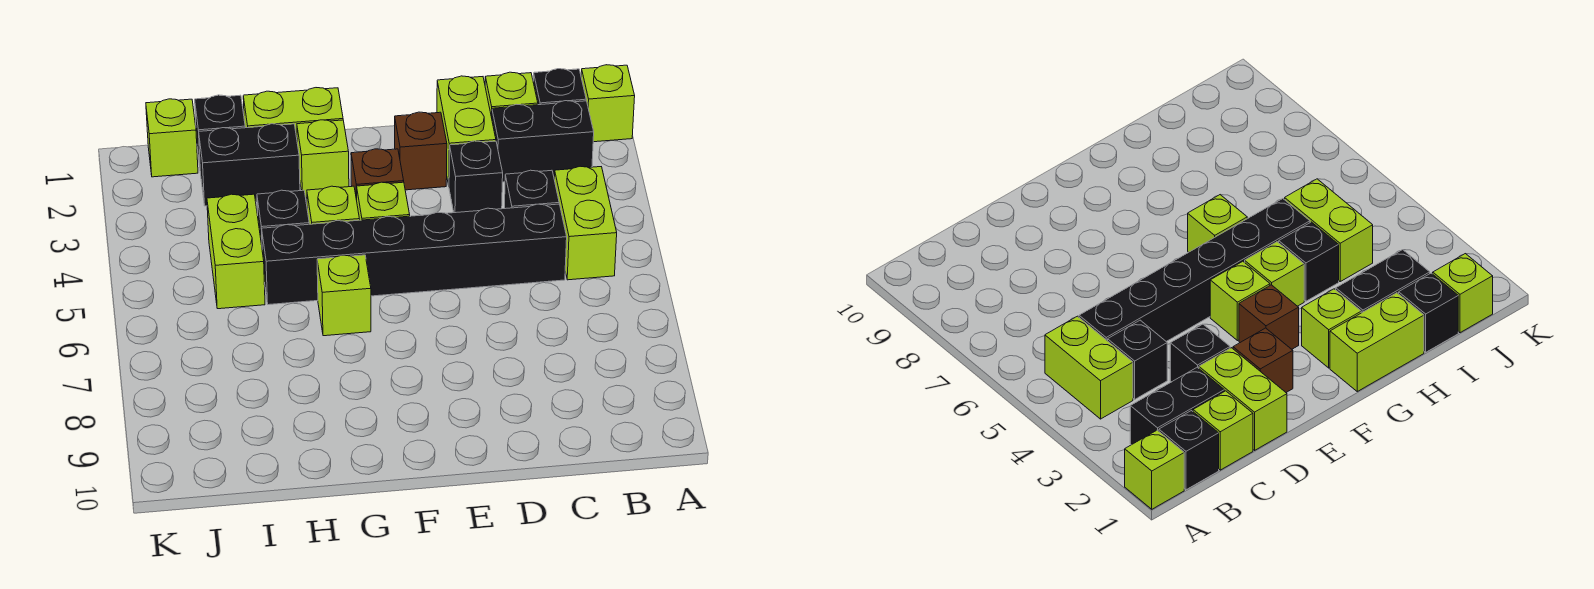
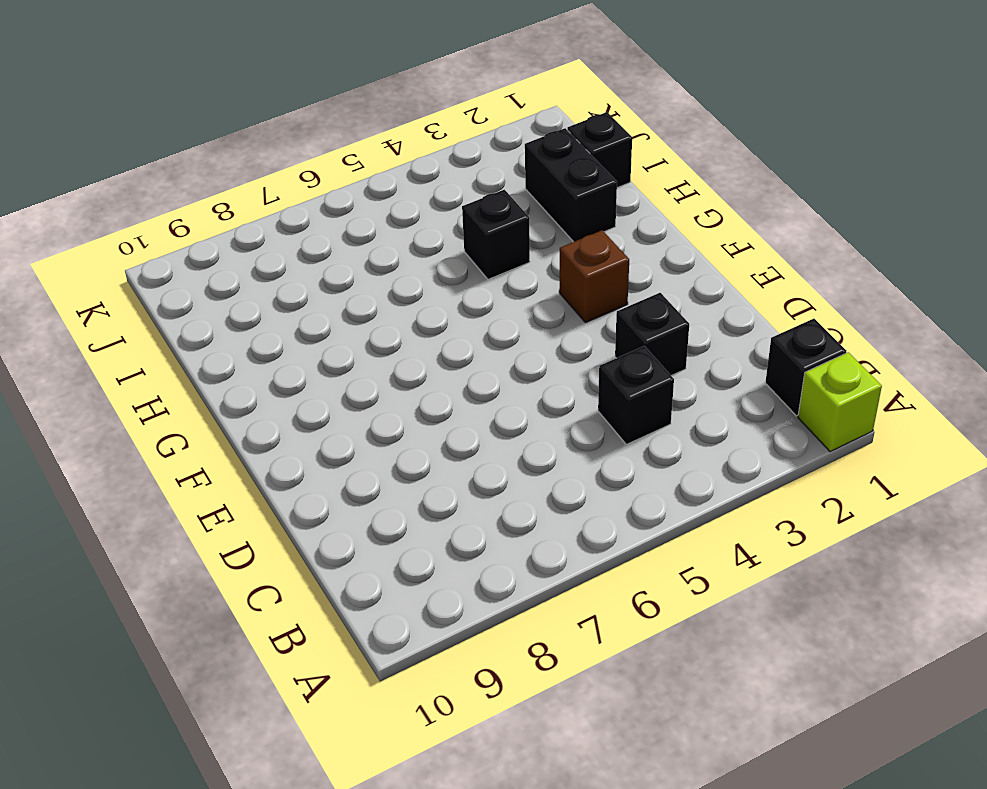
none -> black brick B2:C2 level 1
none -> lime brick B4:B5 level 1
none -> lime brick C1 level 1

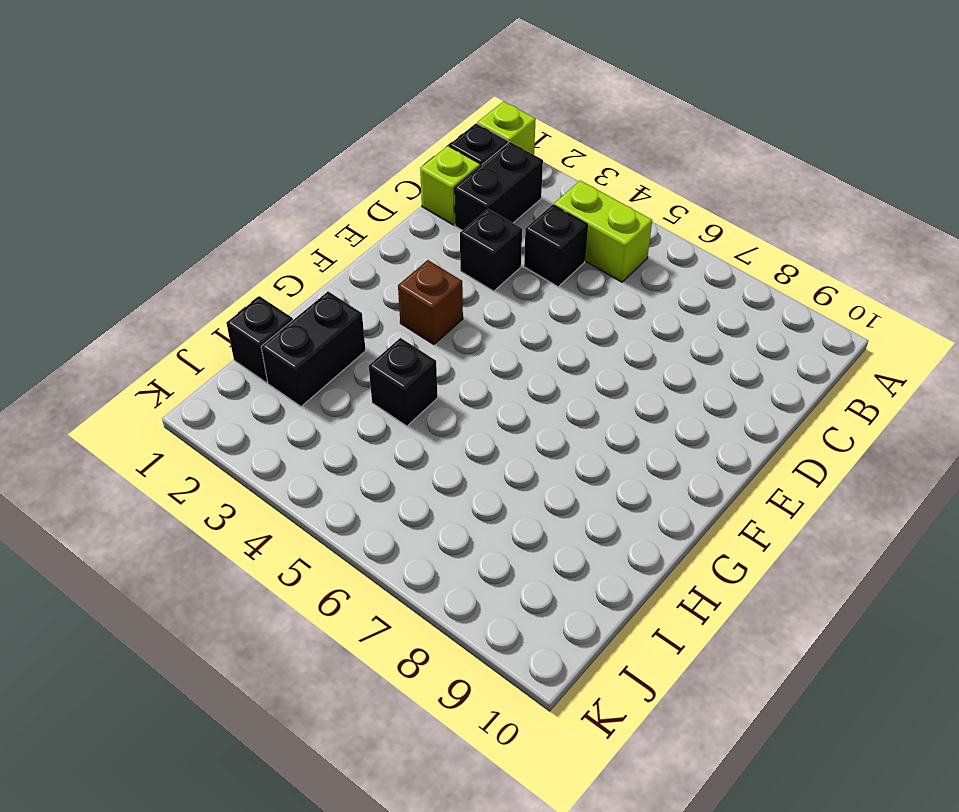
none -> black brick C5:H5 level 1
none -> lime brick D1:D2 level 1
none -> brown brick E2 level 1

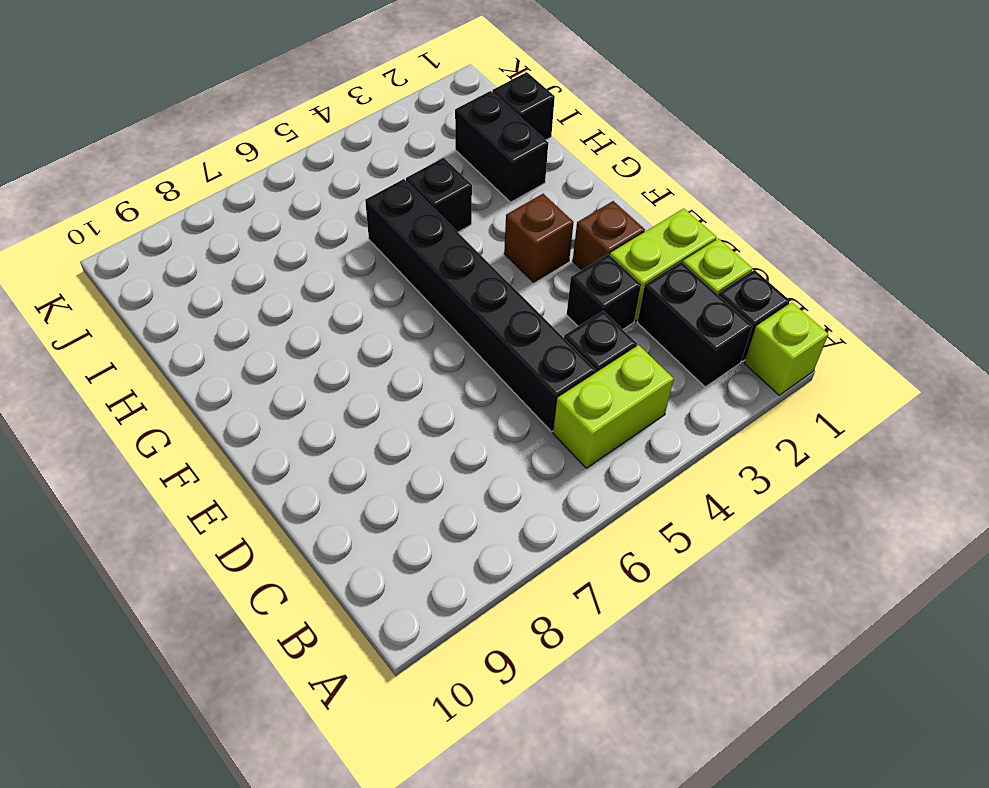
none -> lime brick F4 level 1
none -> lime brick G1:H1 level 1
none -> lime brick G2 level 1

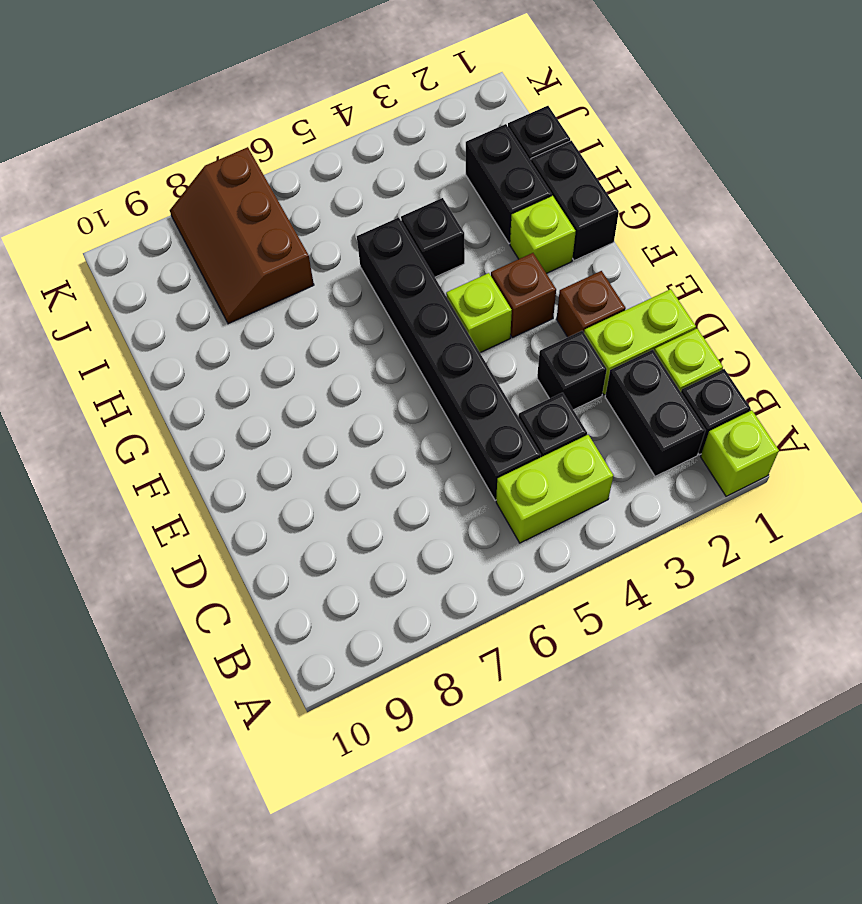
black brick G1:H1 level 1 -> lime brick G1:H1 level 1
brown slope I7:K8 level 1 top 7 -> none
none -> lime brick G4 level 1
none -> lime brick G6 level 1
none -> lime brick I4:I5 level 1

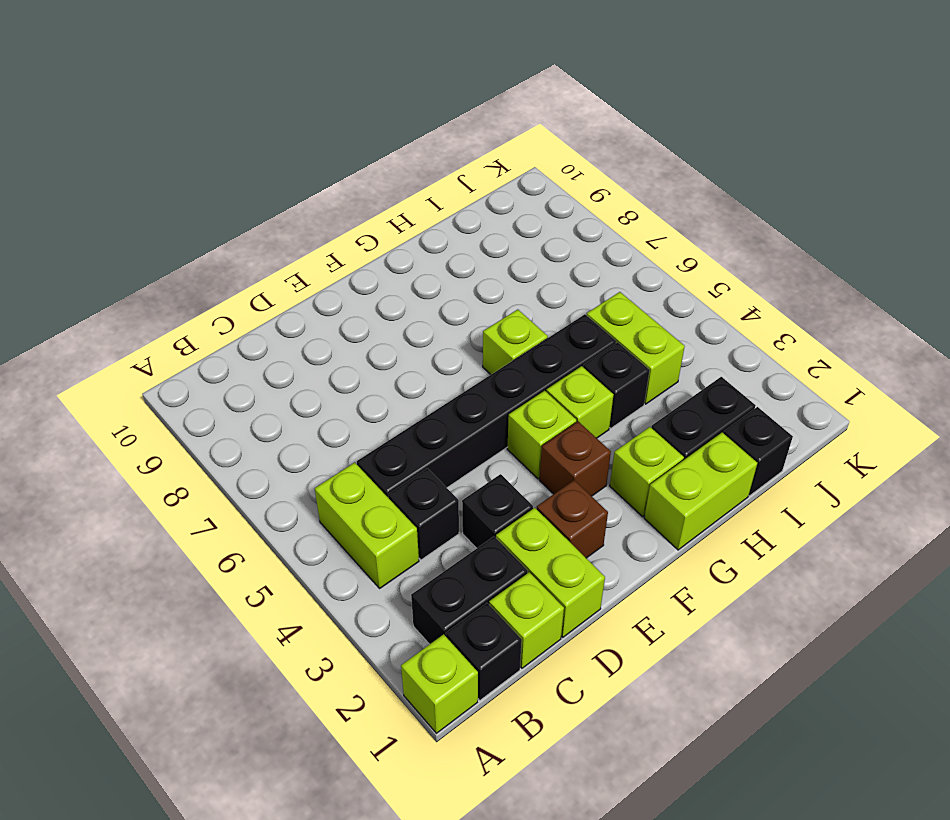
none -> lime brick J1 level 1

